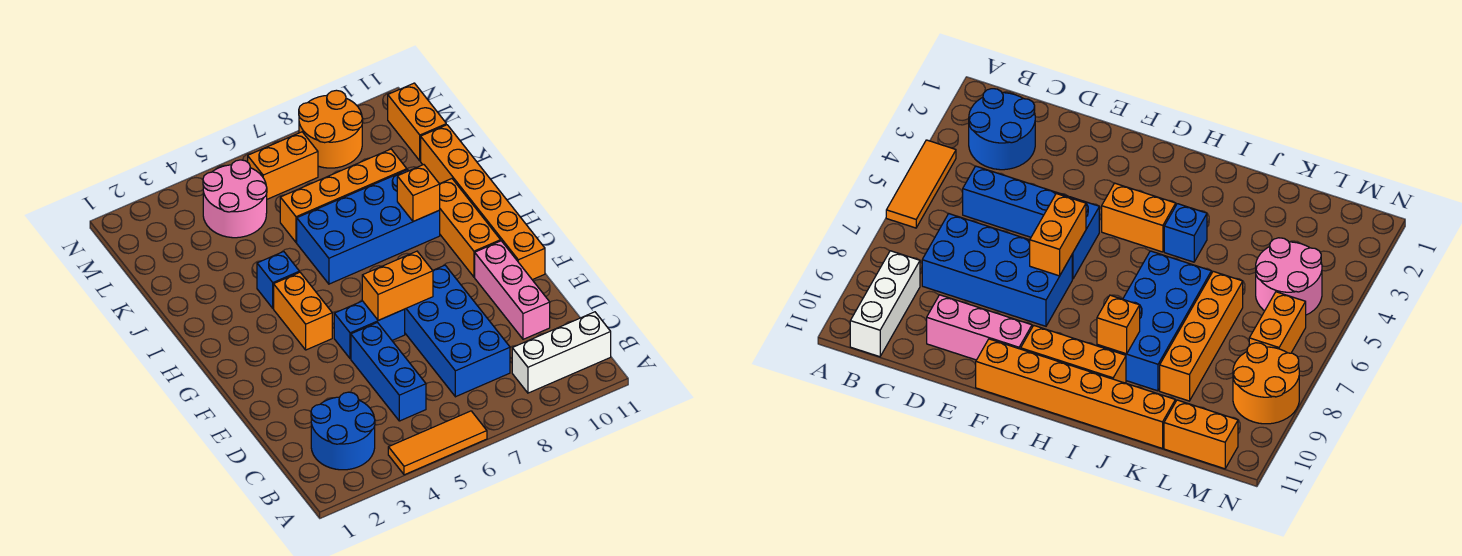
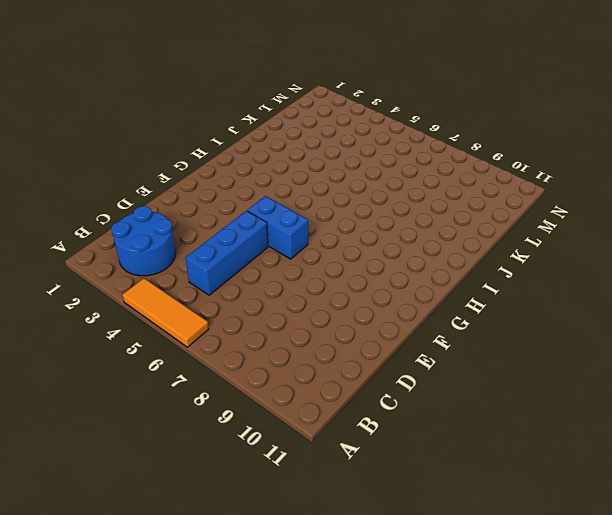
none -> white brick B9:B11 level 1
none -> blue brick C7:F8 level 1
none -> pink brick D10:F10 level 1

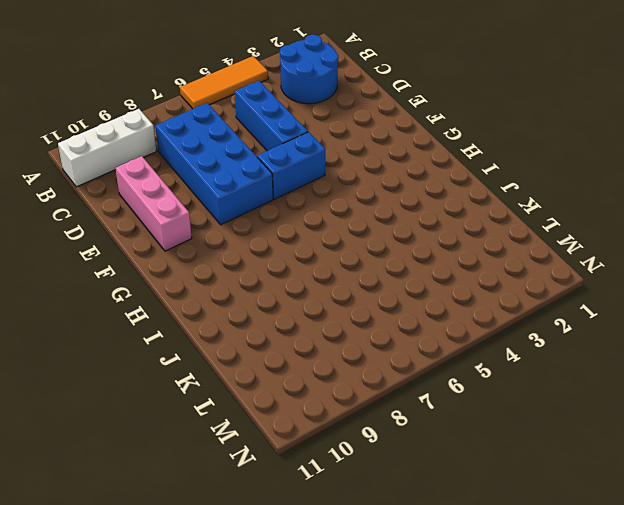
none -> orange brick F11:K11 level 1
none -> orange brick G4:H4 level 1
none -> orange brick G10:I10 level 1

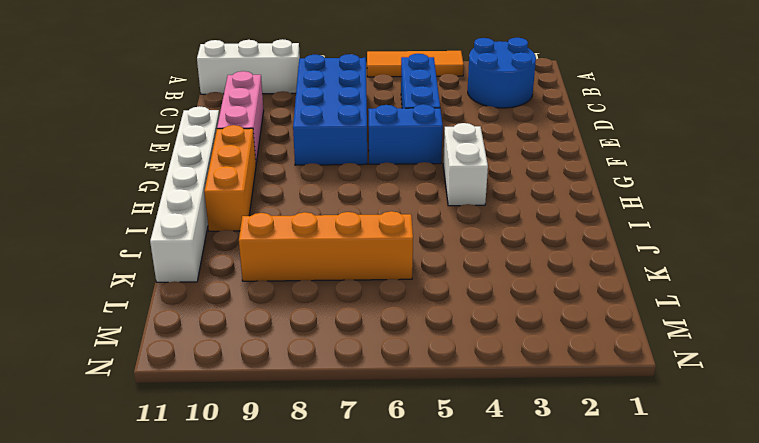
white brick F11:K11 level 1 -> orange brick F11:K11 level 1
white brick G4:H4 level 1 -> orange brick G4:H4 level 1
none -> blue brick I4 level 1
none -> blue brick I6:J9 level 1
none -> pink round brick L4:M5 level 1

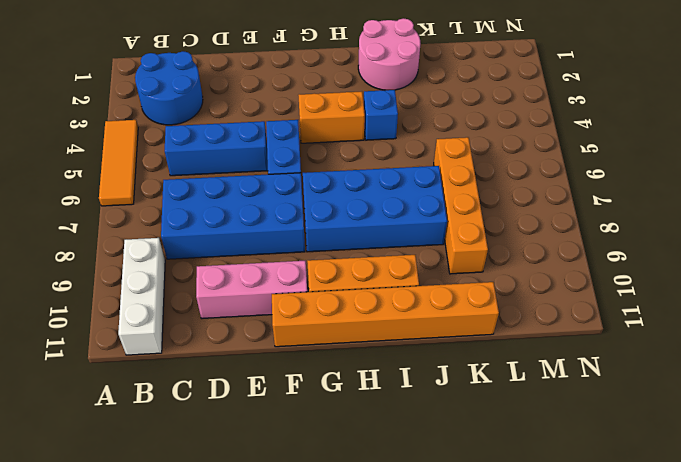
blue brick G7:J8 level 1 -> blue brick I6:J9 level 1
pink round brick I1:J2 level 1 -> pink round brick L4:M5 level 1
none -> orange brick L11:M11 level 1
none -> orange brick M6:M7 level 1
none -> orange round brick M8:N9 level 1

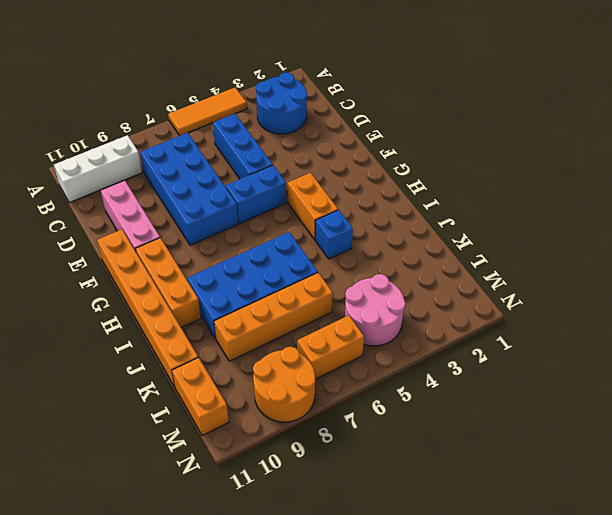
none -> orange brick F6:F7 level 2
none -> orange brick I9 level 2

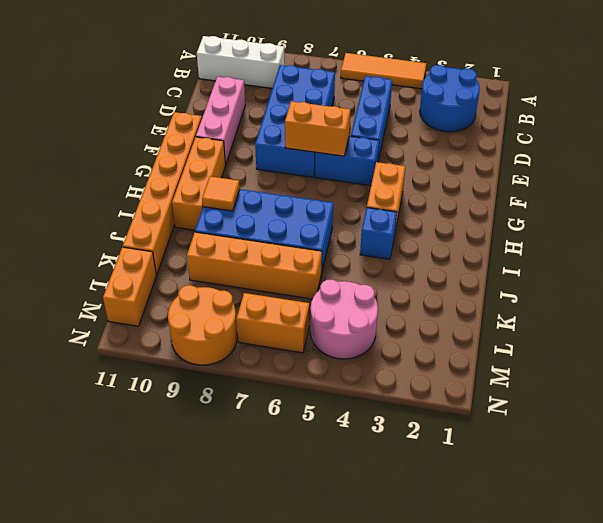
orange tile I9 level 2 -> orange brick I9 level 2

